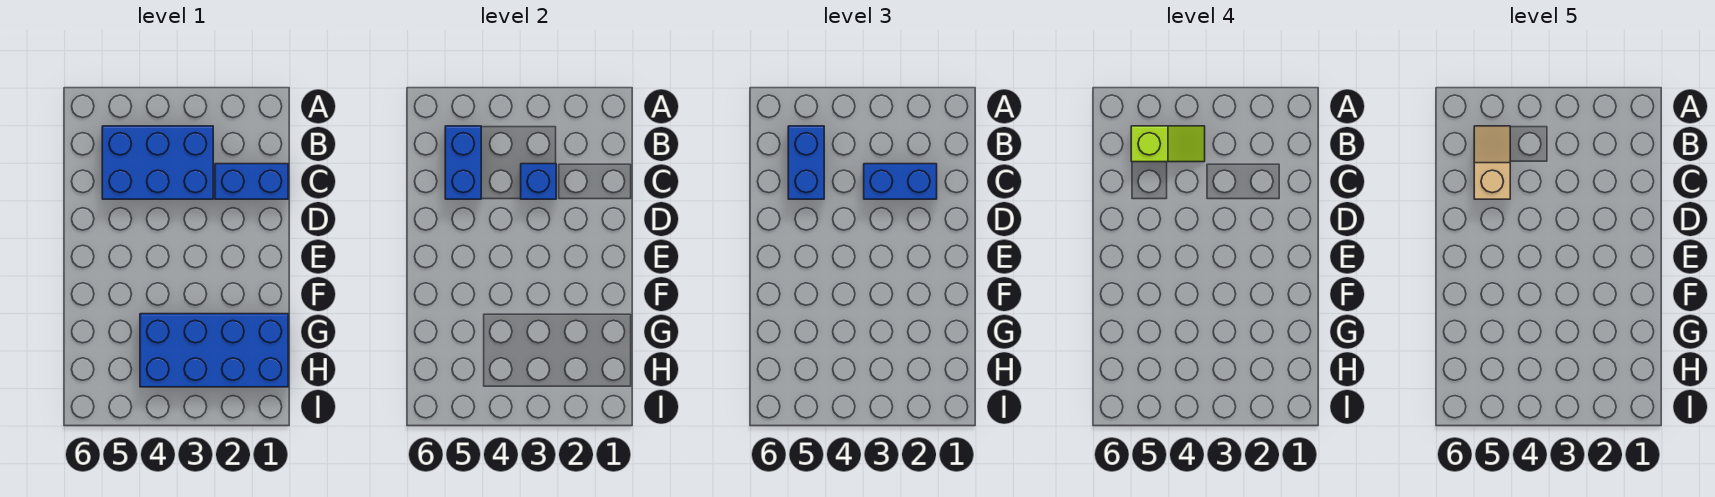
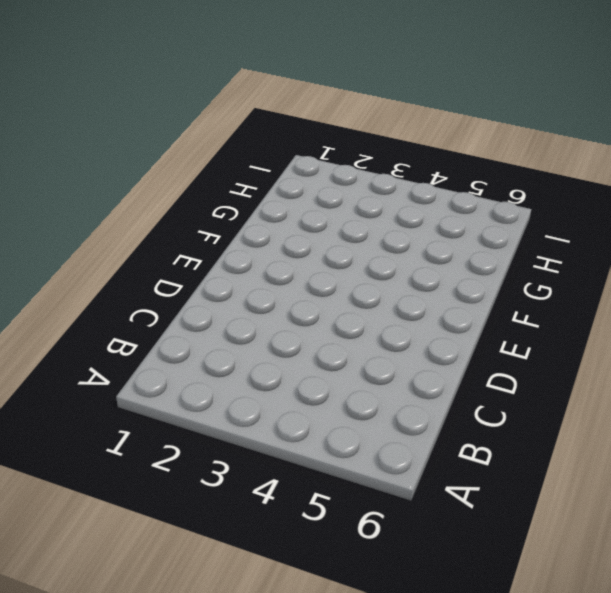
none -> blue brick B3:C5 level 1
none -> blue brick C1:C2 level 1

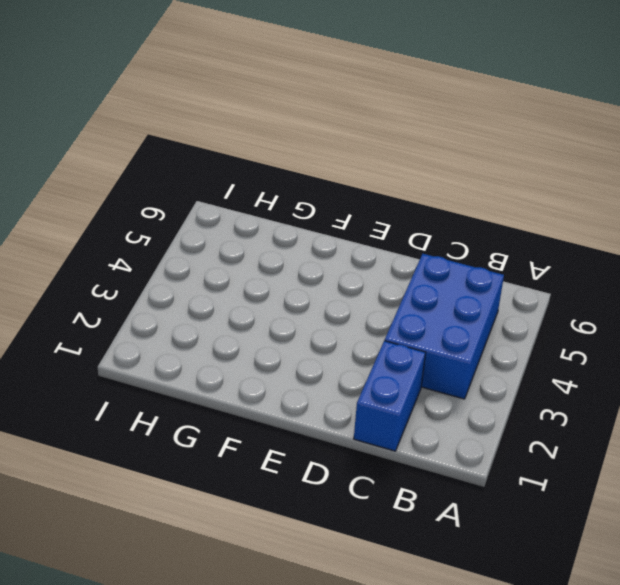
none -> blue brick G1:H4 level 1
none -> blue brick B5:C5 level 2

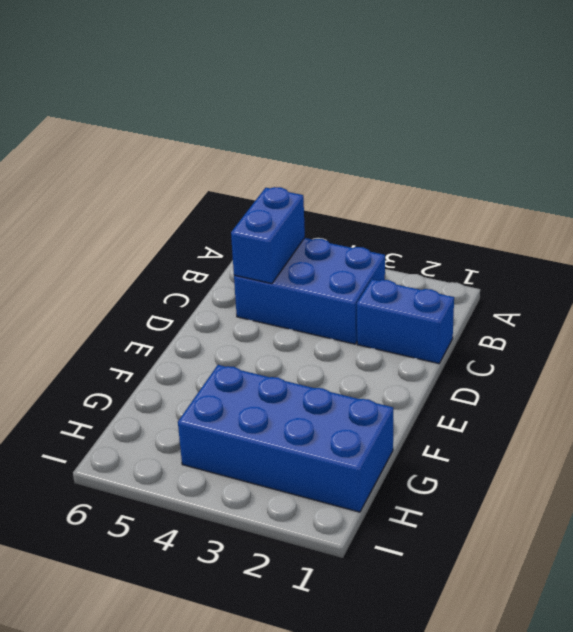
none -> blue brick C3 level 2
none -> blue brick B5:C5 level 3

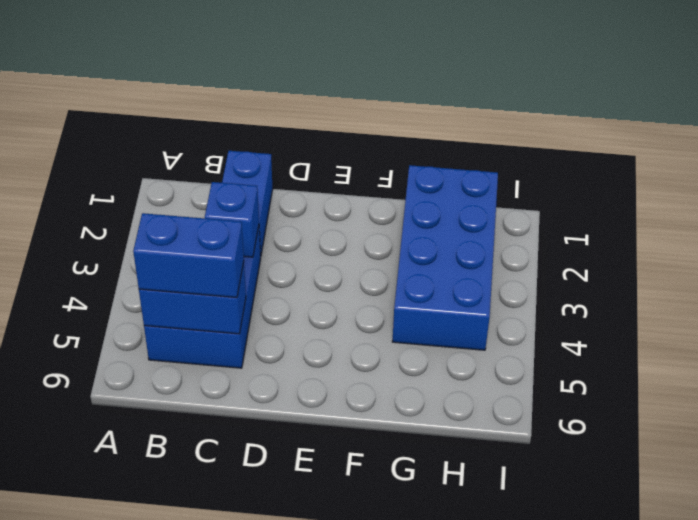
none -> blue brick C2:C3 level 3
none -> lime slope B4:B5 level 4 top 5

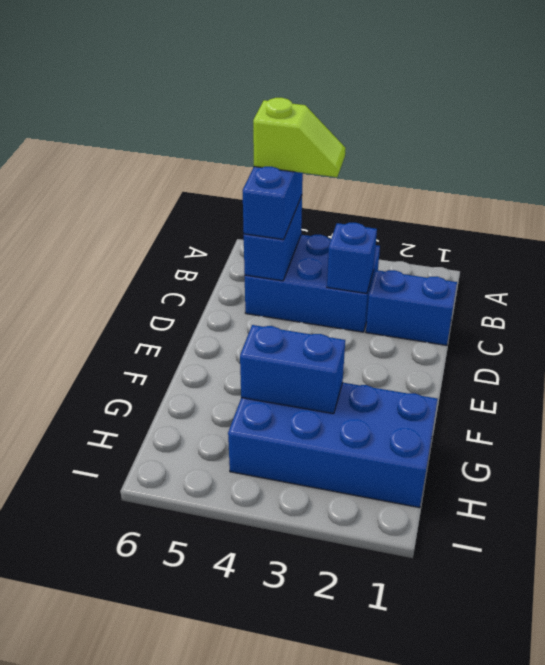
blue brick G3:G4 level 2 -> blue brick C2:C3 level 3
none -> tan slope B5:C5 level 5 top C

